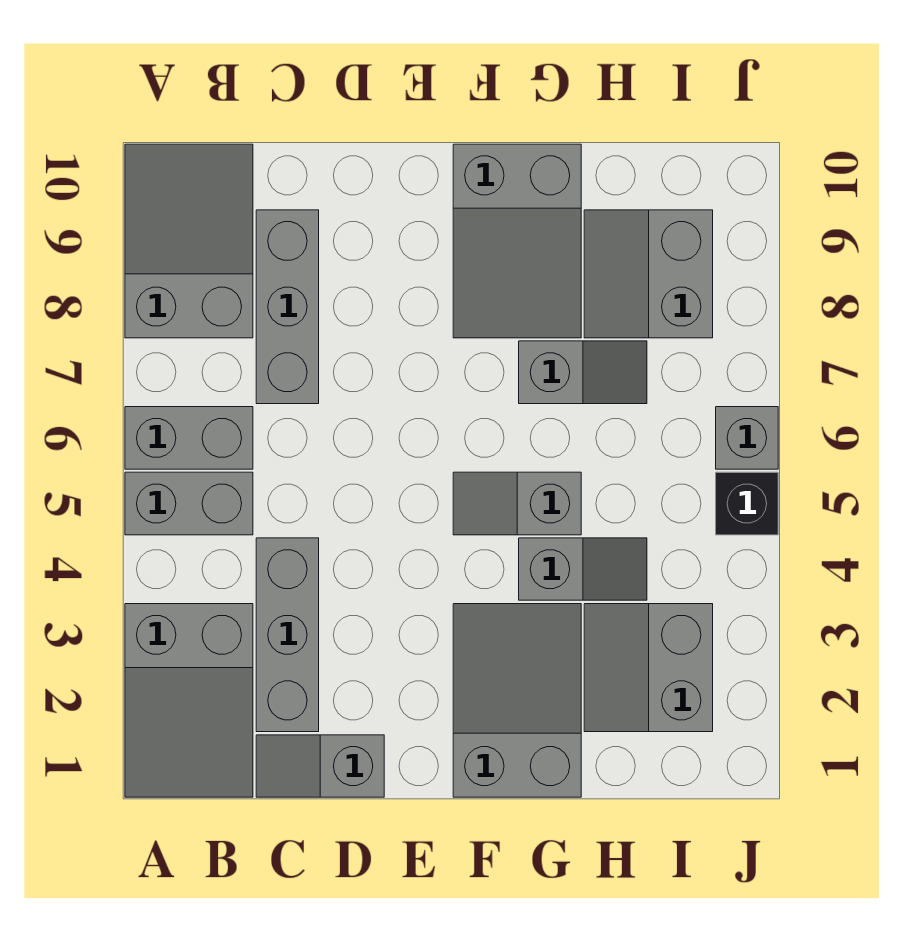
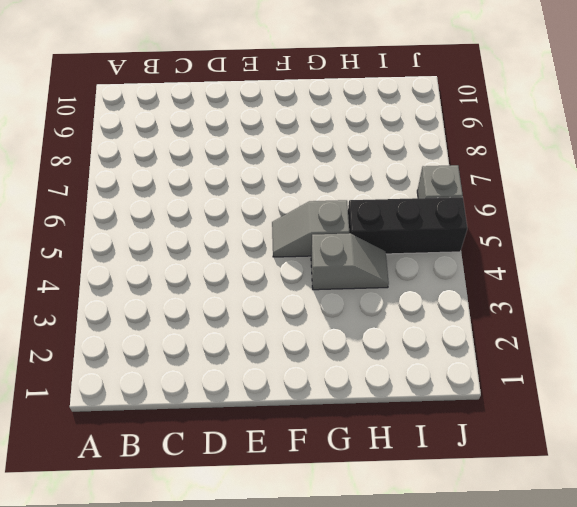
black brick H5:J5 level 1 -> black brick J5 level 1
none -> grey slope A1:B3 level 1 top 3
none -> grey brick A5:B5 level 1
none -> grey brick A6:B6 level 1

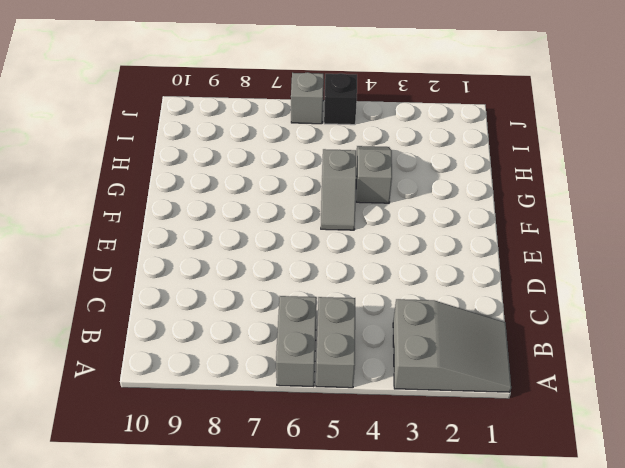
none -> grey slope A8:B10 level 1 top 8
none -> grey slope C1:D1 level 1 top D
none -> grey brick C2:C4 level 1

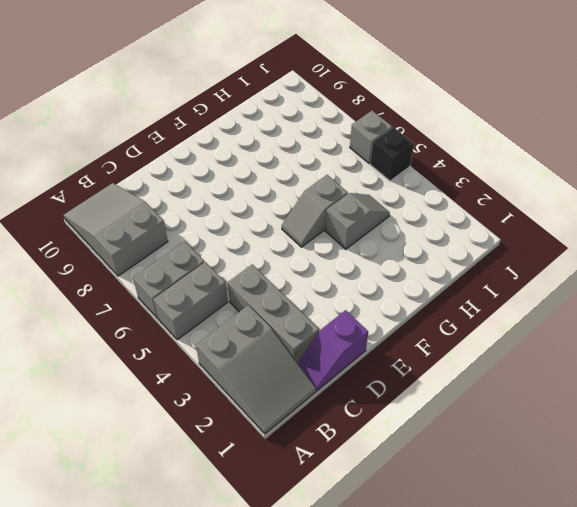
purple slope C1:D1 level 1 top D -> grey slope C1:D1 level 1 top D
none -> grey brick C7:C9 level 1
none -> grey slope F1:G3 level 1 top 1
none -> grey slope F8:G10 level 1 top 10

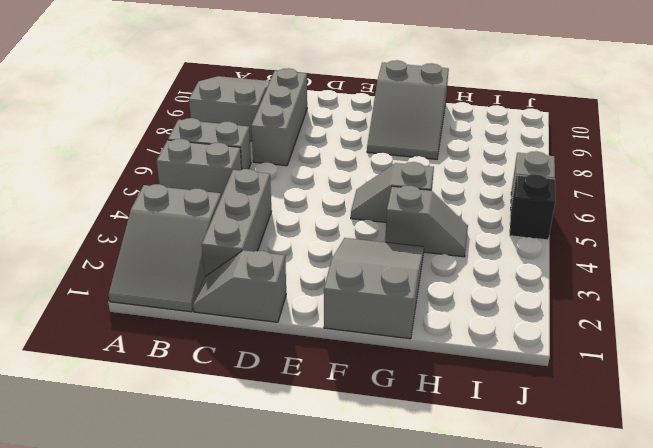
none -> grey slope G7:H7 level 1 top G
none -> grey slope H2:I3 level 1 top I
none -> grey slope H8:I9 level 1 top I

